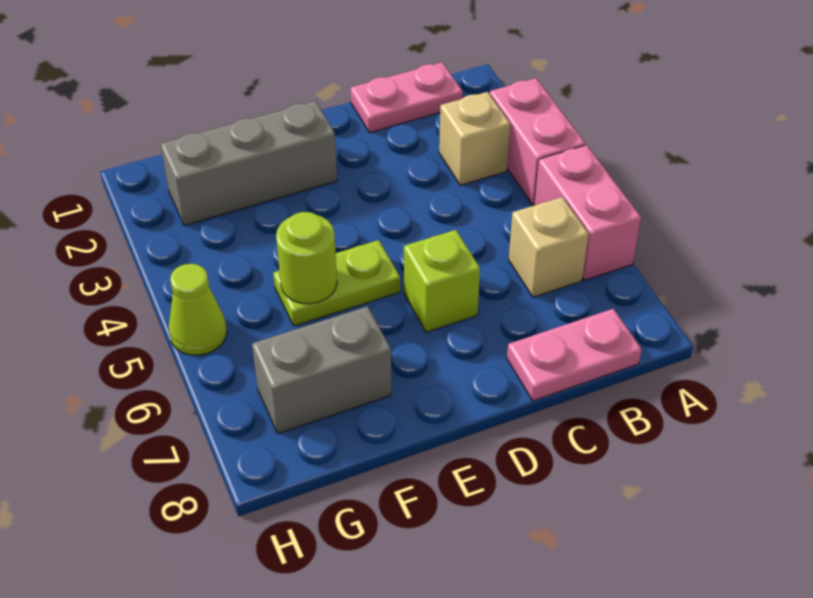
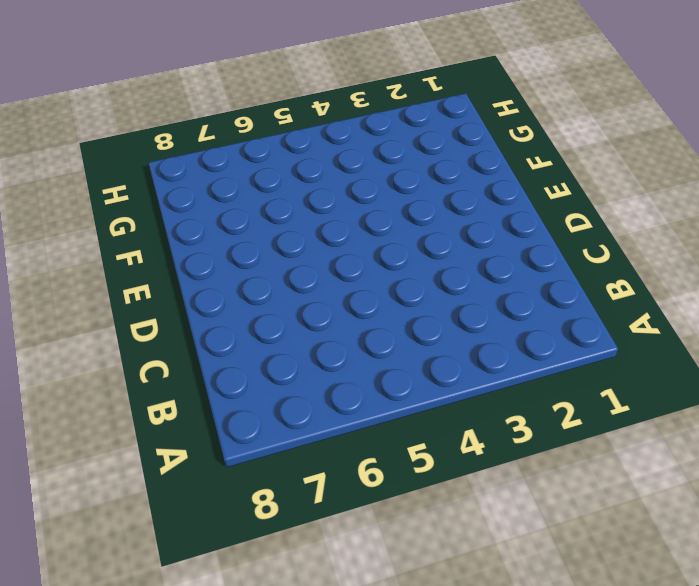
none -> pink brick A3:A4 level 1
none -> pink brick A5:A6 level 1
none -> pink plate B1:C1 level 1

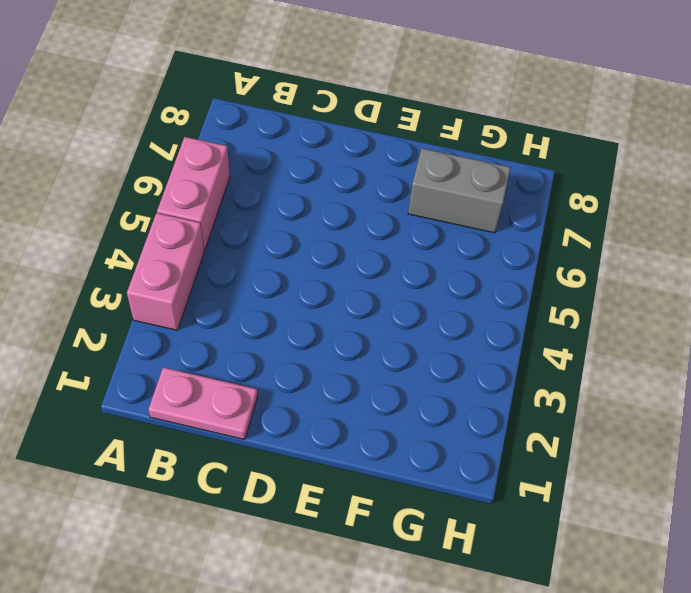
none -> tan brick B3 level 1
none -> tan brick B6 level 1
none -> pink plate B8:C8 level 1

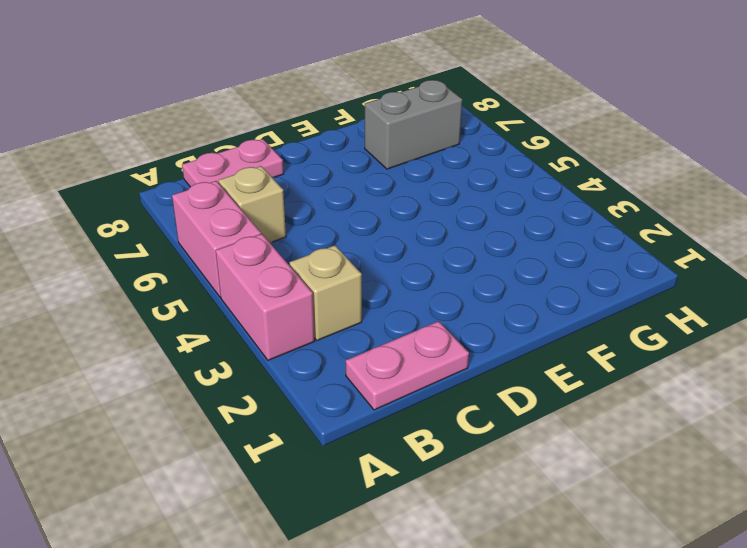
none -> lime brick D6 level 1
none -> grey brick E2:G2 level 1
none -> lime plate E5:F5 level 1

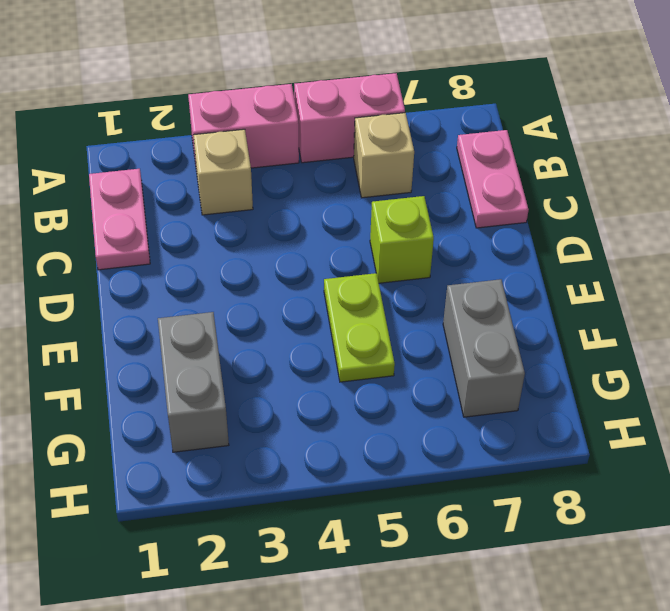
grey brick F2:G2 level 1 -> grey brick E2:G2 level 1
none -> lime cone H5 level 1
none -> lime round brick F5 level 2

